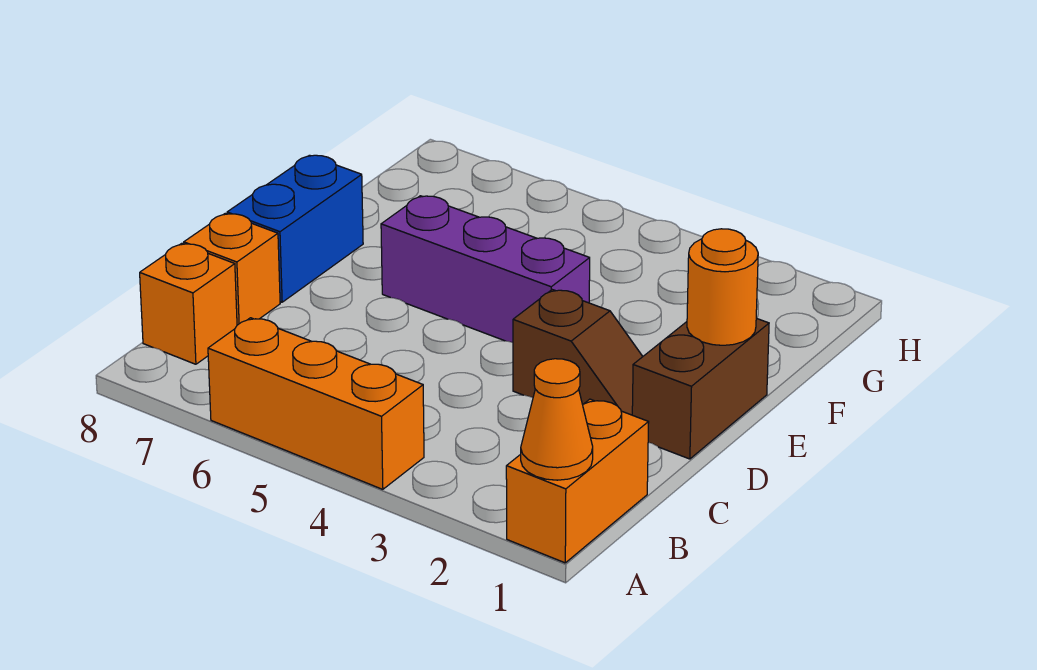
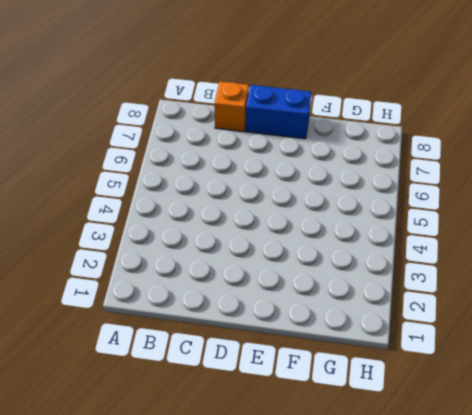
none -> orange brick A1:B1 level 1
none -> orange brick A4:A6 level 1

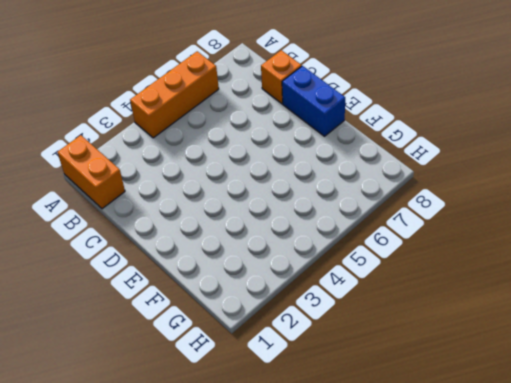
none -> orange brick B8 level 1
none -> brown brick D1:E1 level 1

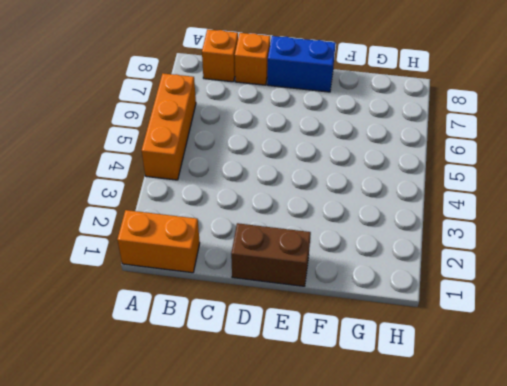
none -> brown slope D2:D3 level 1 top 3
none -> purple brick E4:E6 level 1

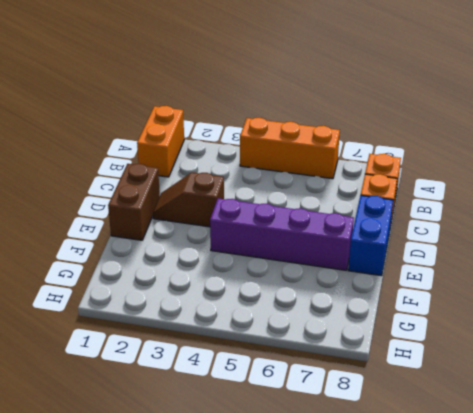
purple brick E4:E7 level 1 -> purple brick E4:E6 level 1
none -> orange cone A1 level 2
none -> orange round brick E1 level 2

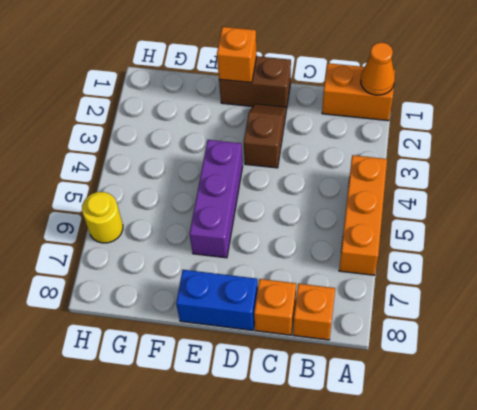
orange brick E1 level 2 -> orange round brick E1 level 2
yellow round brick H6 level 1 -> none

